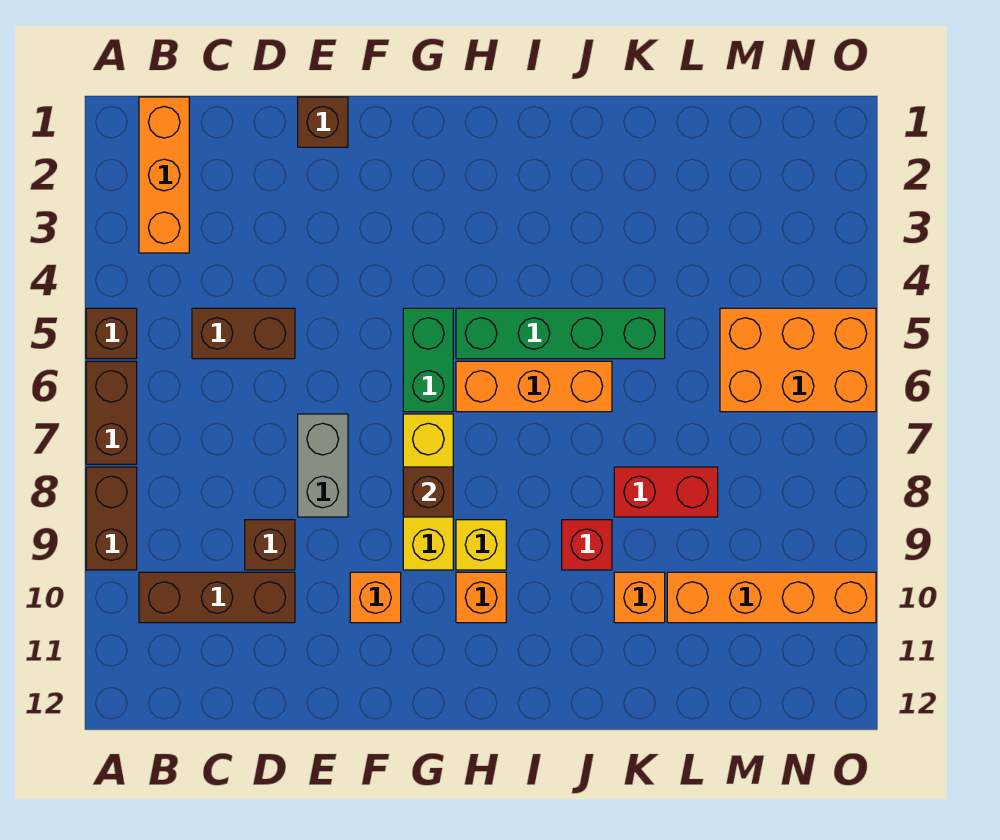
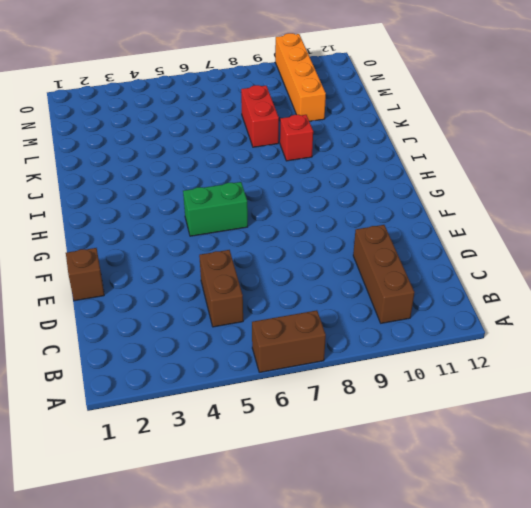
none -> brown brick A5 level 1
none -> brown brick A8:A9 level 1
none -> orange brick B1:B3 level 1

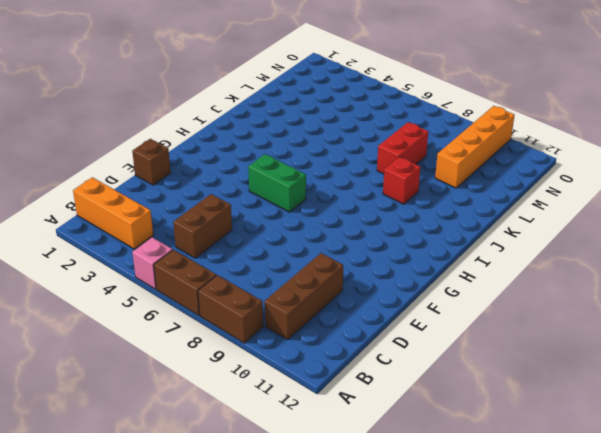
pink brick A5 level 1 -> brown brick A5 level 1
none -> brown brick D9 level 1
none -> grey brick E7:E8 level 1
none -> orange brick F10 level 1

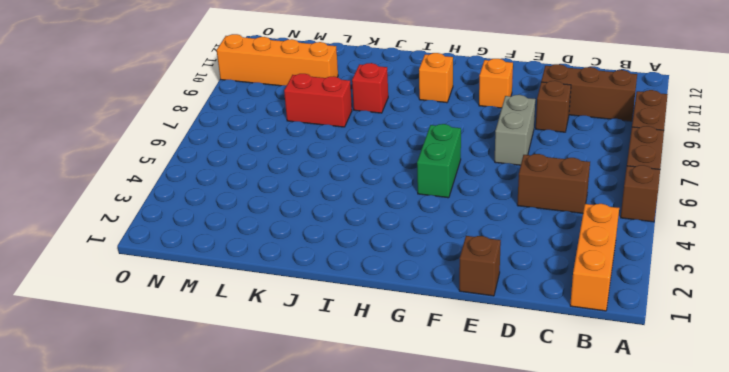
none -> yellow brick G7:G9 level 1
none -> green brick H5:K5 level 1
none -> orange brick H6:J6 level 1

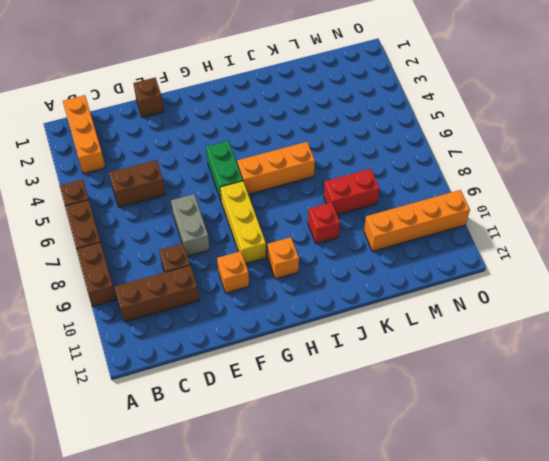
none -> green brick H5:K5 level 1
none -> yellow brick H9 level 1
none -> orange brick K10 level 1

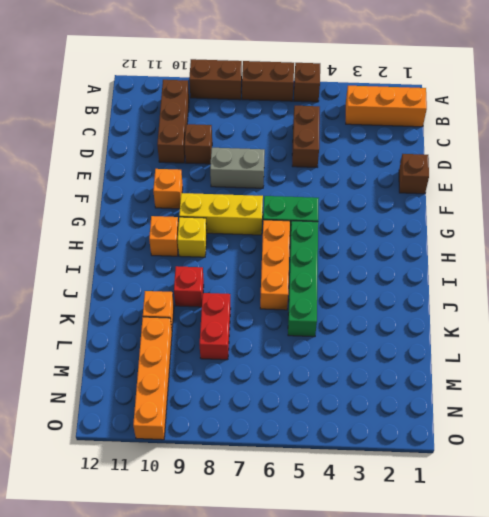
none -> orange brick M5:O6 level 1
none -> brown brick G8 level 2

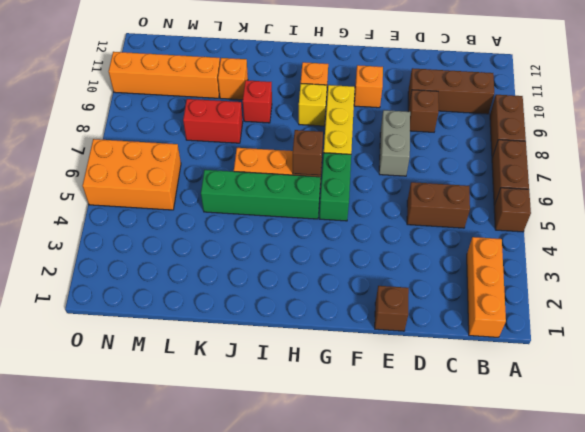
brown brick H6 level 2 -> brown brick G8 level 2

